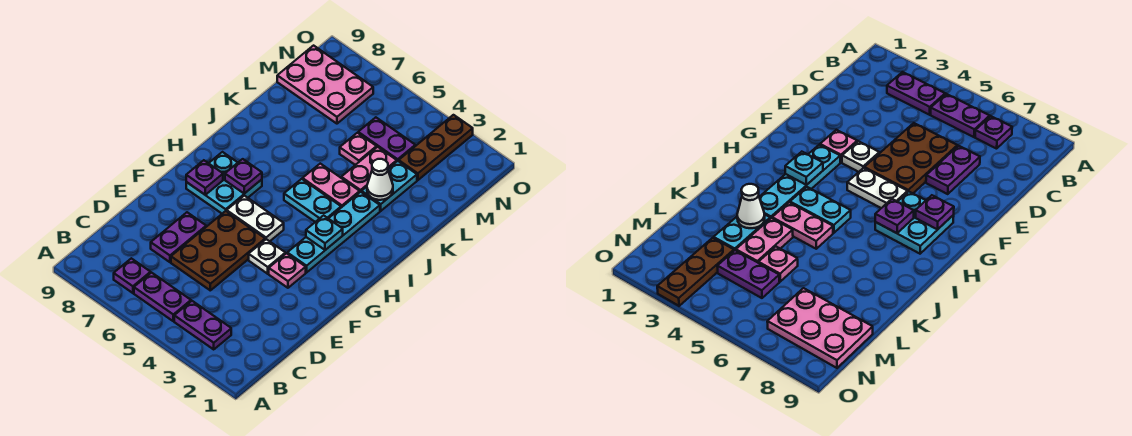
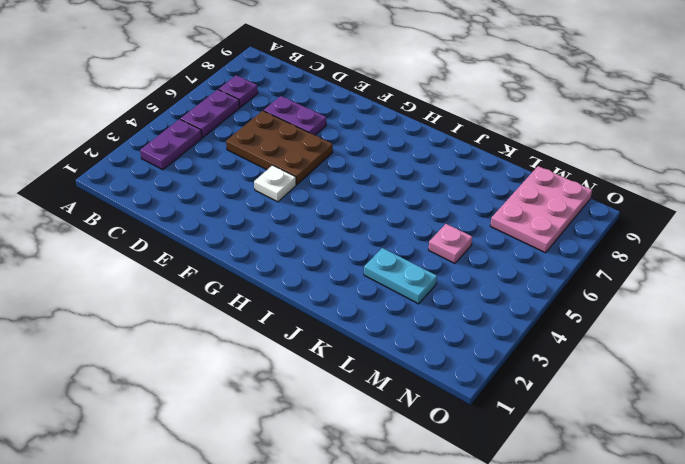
none -> pink plate F3 level 1
none -> cyan plate G3:J3 level 1
none -> white plate G5:G6 level 1

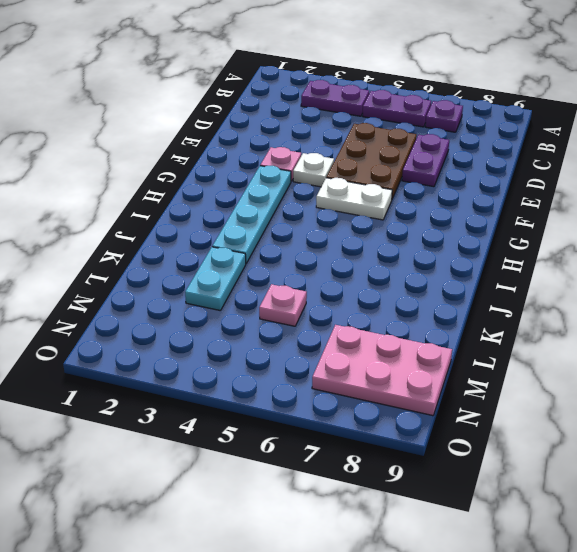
none -> cyan plate G7:H8 level 1
none -> cyan plate I4:I5 level 1
none -> pink plate J4:J5 level 1

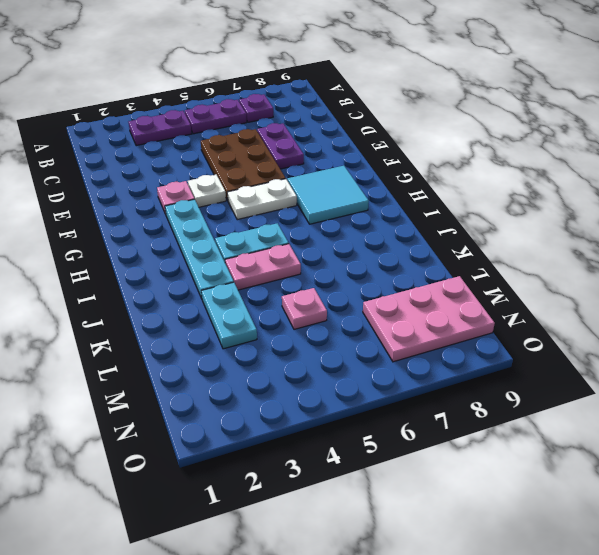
cyan tile G7:H8 level 1 -> cyan plate G7:H8 level 1
none -> pink plate K4:L4 level 1
none -> brown plate M3:O3 level 1
none -> purple plate M4:M5 level 1

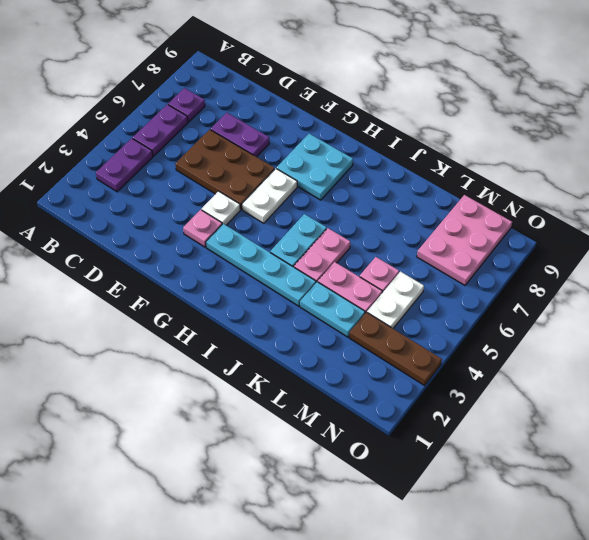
white plate M4:M5 level 1 -> purple plate M4:M5 level 1
none -> purple plate G8 level 2
none -> cyan plate H3 level 2
none -> purple plate H7 level 2

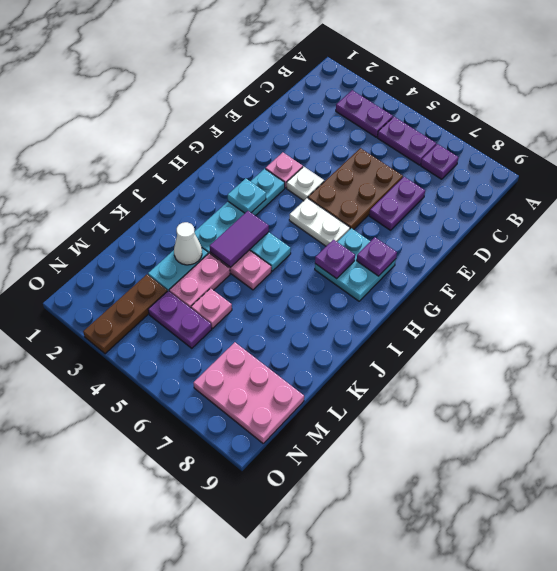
purple tile I4:J4 level 2 -> none

